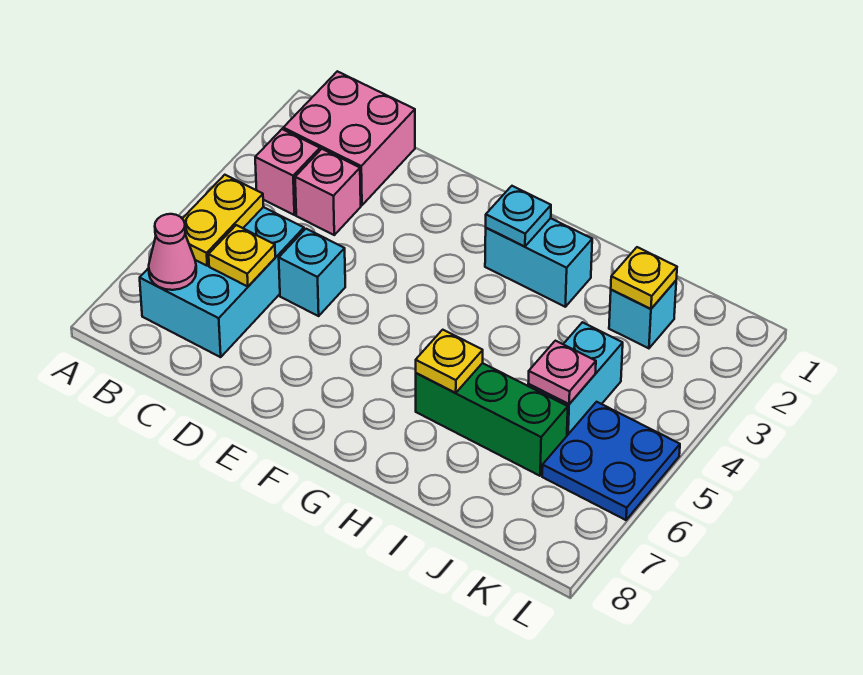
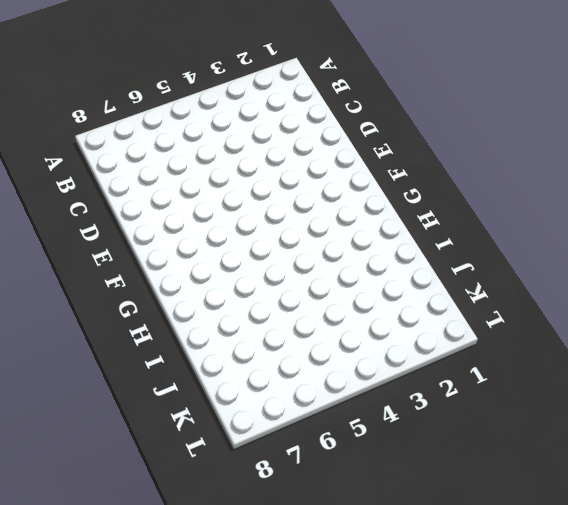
none -> pink brick B1:C2 level 1
none -> pink brick B3 level 1
none -> cyan brick B5:C7 level 1

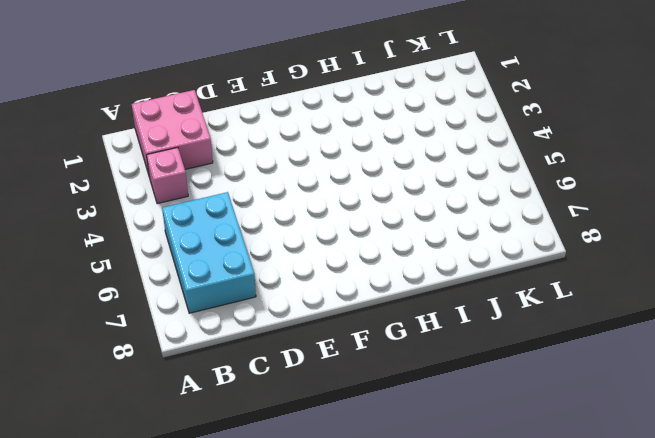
none -> pink brick C3 level 1
none -> cyan brick D5 level 1
none -> cyan brick G2:H2 level 1

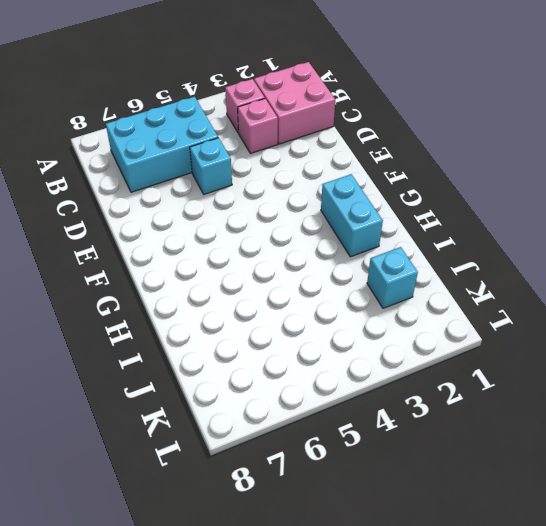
none -> green brick H6:J6 level 1
none -> cyan brick J4:J5 level 1
none -> blue plate K5:L6 level 1

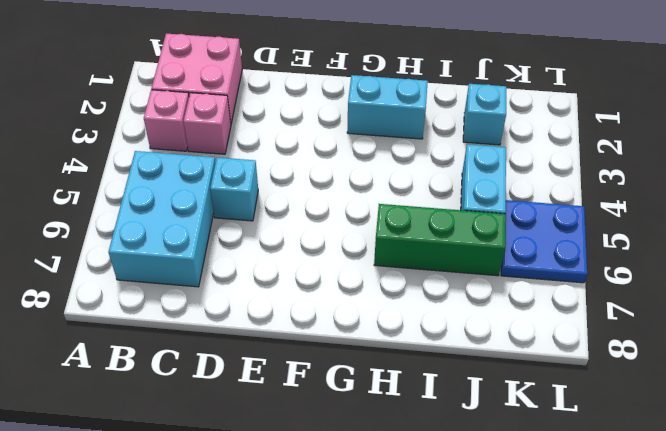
none -> yellow plate B5:B6 level 2
none -> pink cone B7 level 2
none -> yellow plate C6 level 2

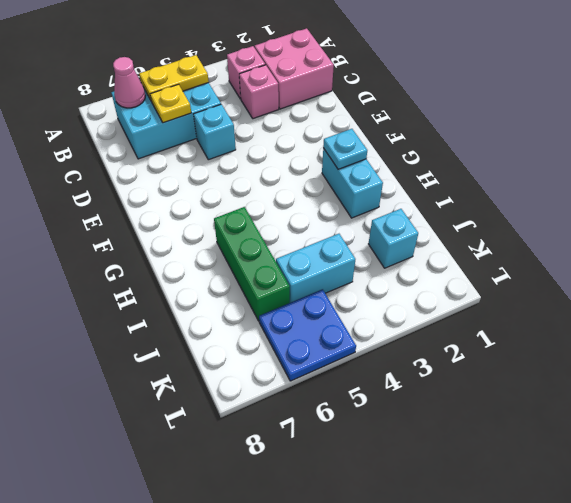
none -> yellow plate H6 level 2
none -> yellow plate J2 level 2
none -> pink plate J5 level 2

